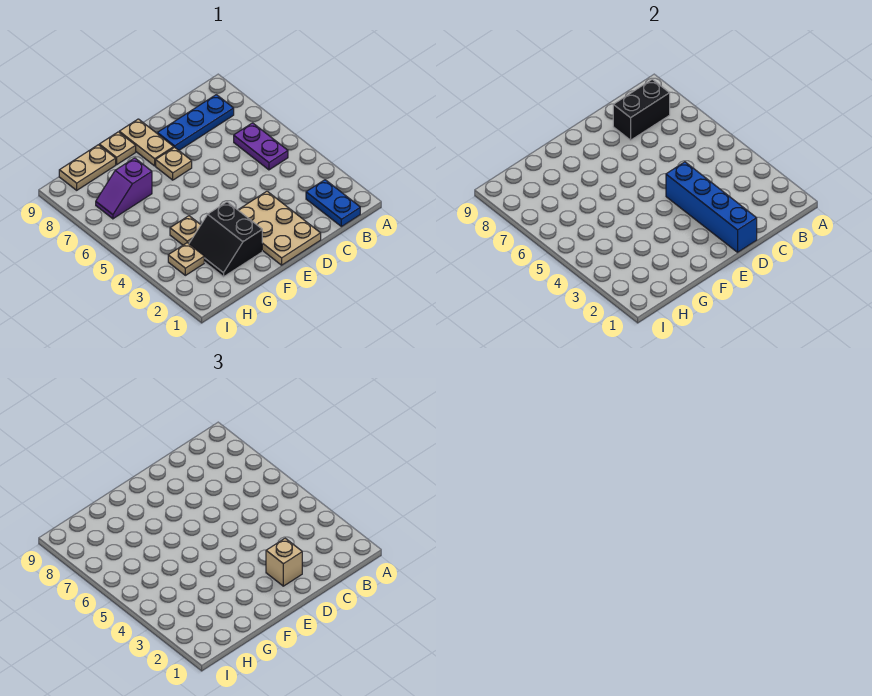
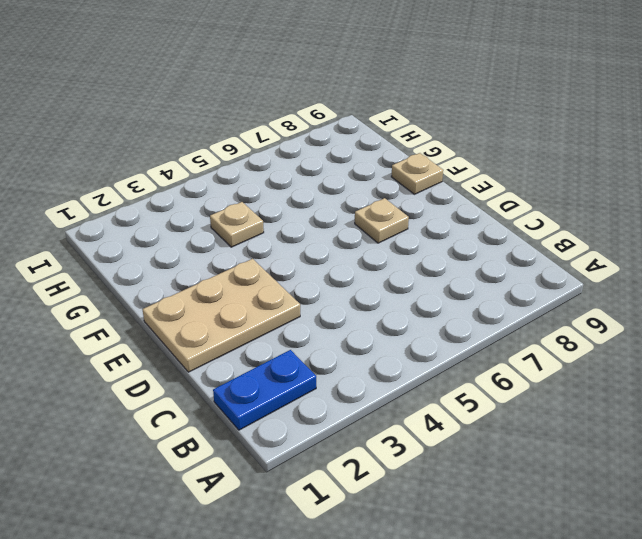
none -> purple plate B5:B6 level 1
none -> blue plate B8:D8 level 1
none -> tan plate E8:E9 level 1

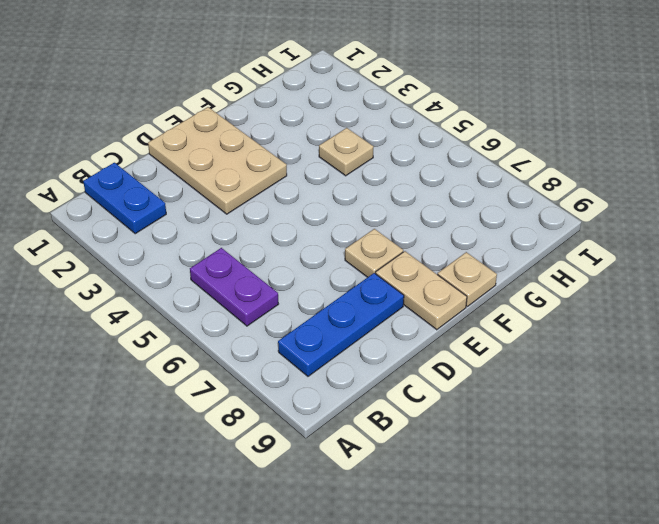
none -> black slope F2:G3 level 1 top F
none -> purple slope G7:H7 level 1 top G
none -> tan plate G9:H9 level 1

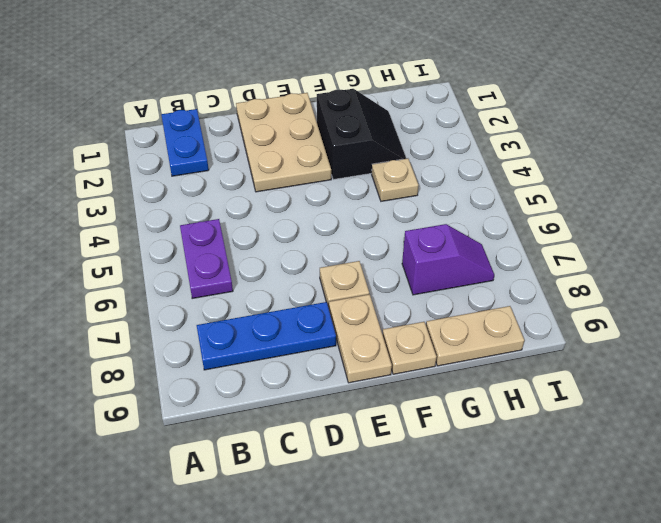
none -> tan plate H3 level 1
none -> black brick B8:C8 level 2
none -> blue brick D1:D4 level 2

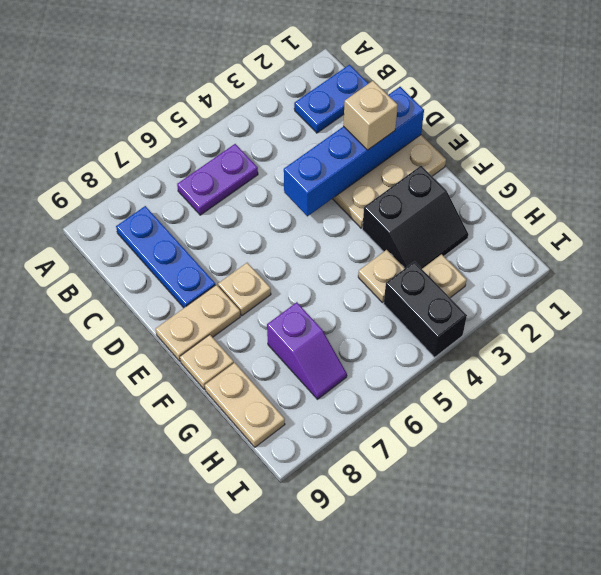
black brick H4:I4 level 1 -> black brick B8:C8 level 2

